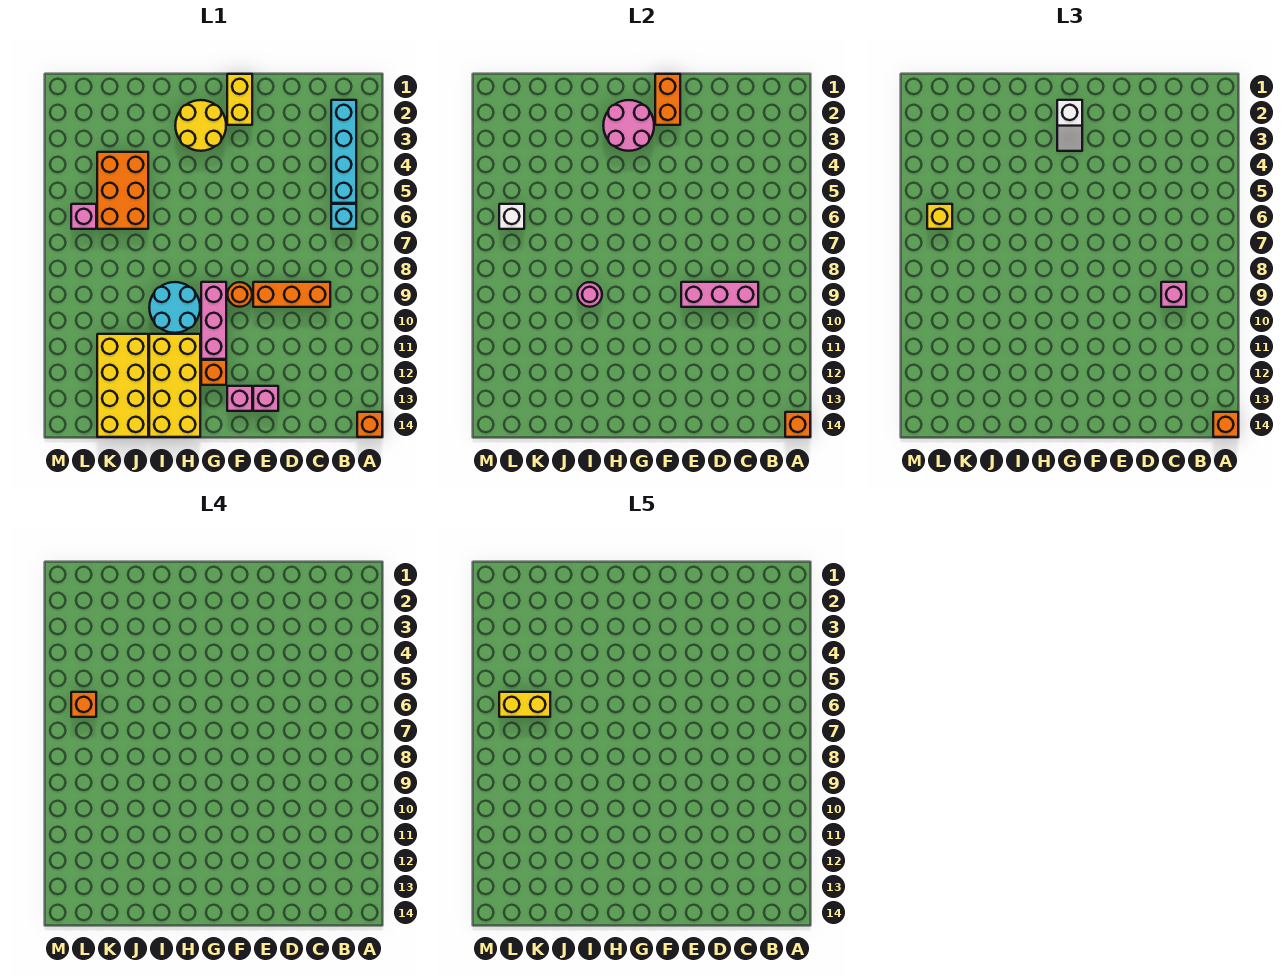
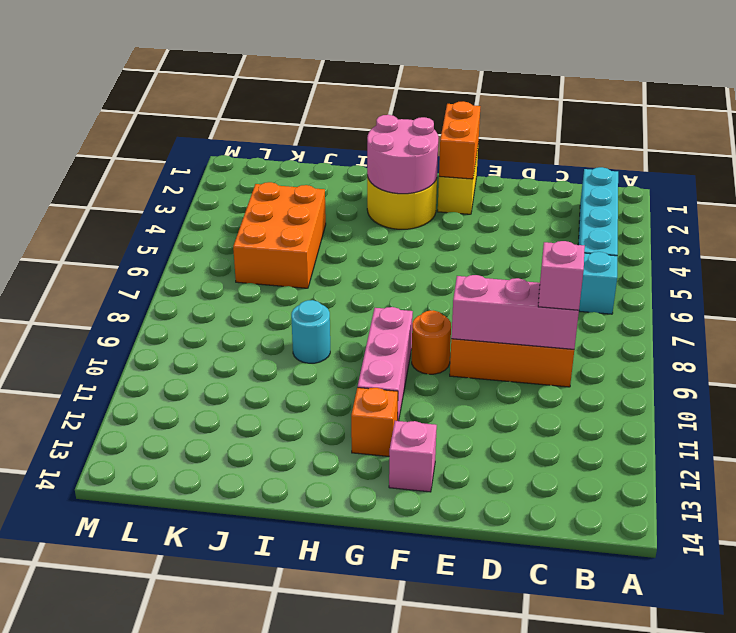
cyan round brick I9 level 1 -> cyan round brick H9:I10 level 1
none -> orange brick A14 level 1
none -> pink brick E13 level 1
none -> yellow brick H11:I14 level 1

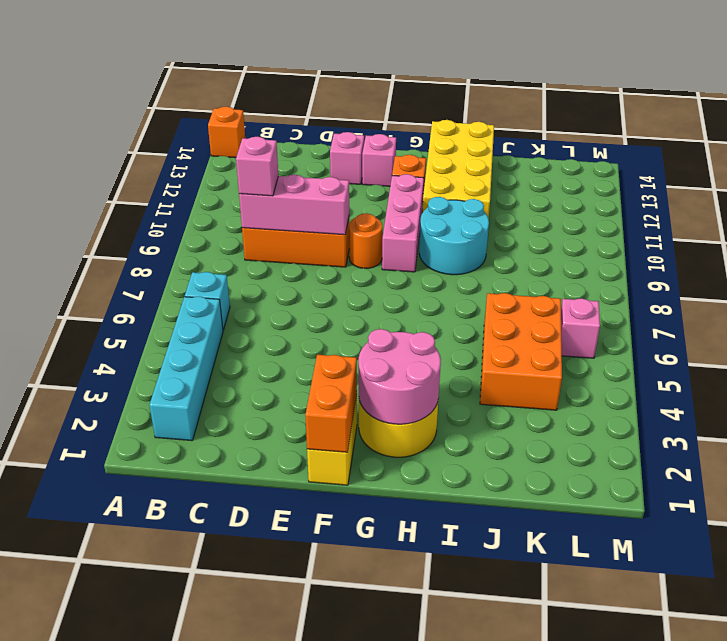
none -> yellow brick J11:K14 level 1
none -> orange brick A14 level 2
none -> pink round brick I9 level 2

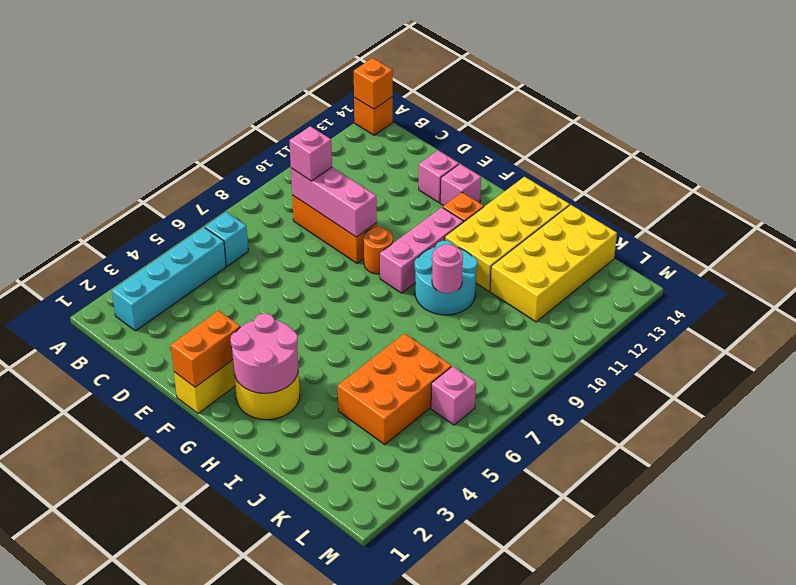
none -> white brick L6 level 2
none -> orange brick A14 level 3
none -> white slope G2:G3 level 3 top 2

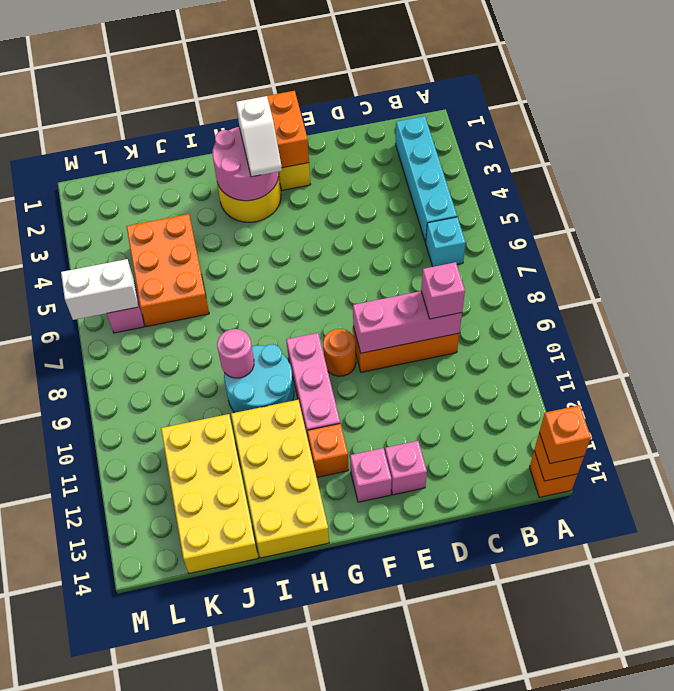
white brick L6:M6 level 2 -> white brick L6 level 2
none -> yellow brick L6 level 3
none -> orange brick L6 level 4
none -> yellow brick K6:L6 level 5

